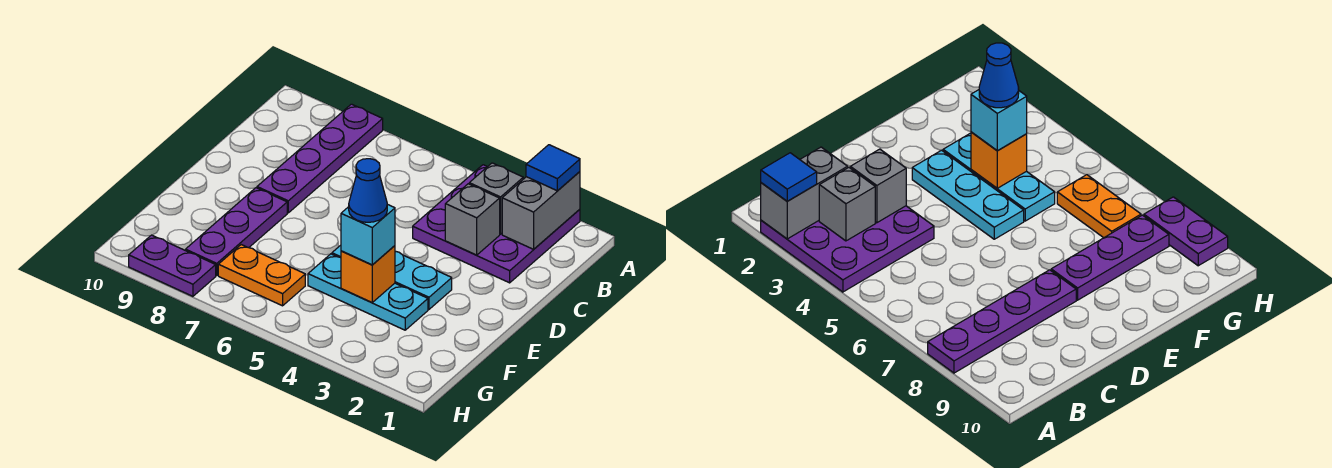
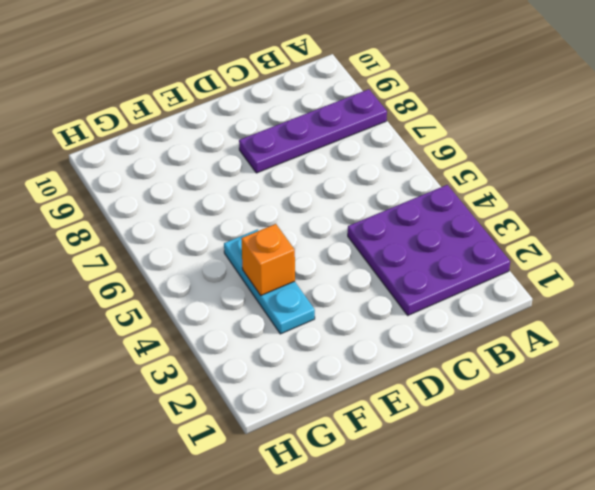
none -> cyan plate E3:E5 level 1
none -> purple plate E8:G8 level 1
none -> orange plate G6:G7 level 1

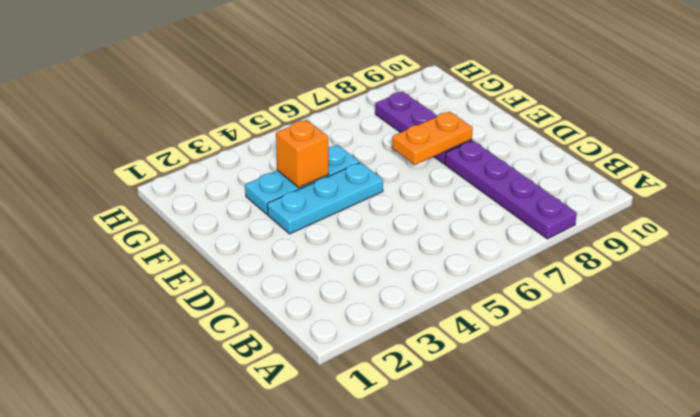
orange plate E7:E8 level 2 -> orange plate G6:G7 level 1
none -> purple plate A2:C4 level 1
none -> purple plate H8:H9 level 1
none -> grey brick A2:B2 level 2

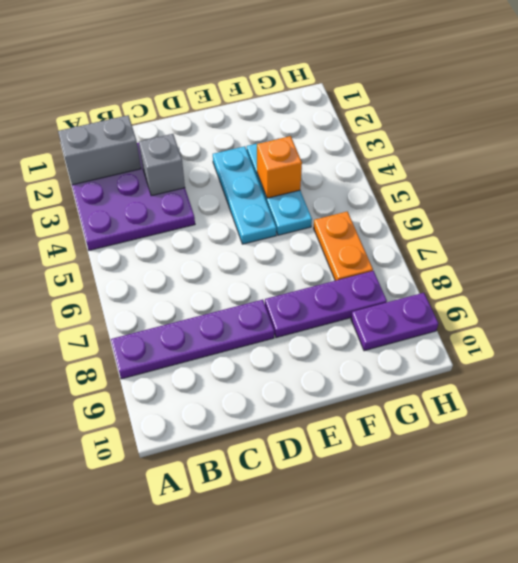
purple plate G9:H9 level 1 -> purple plate H8:H9 level 1
none -> grey brick B3 level 2
none -> blue tile A2 level 3
none -> cyan brick F4 level 3

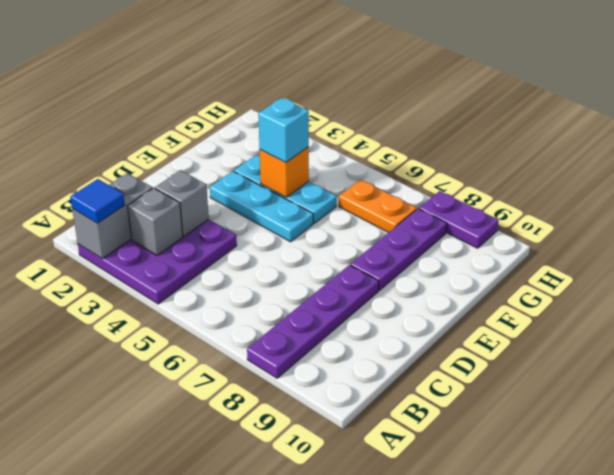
none -> blue cone F4 level 4

